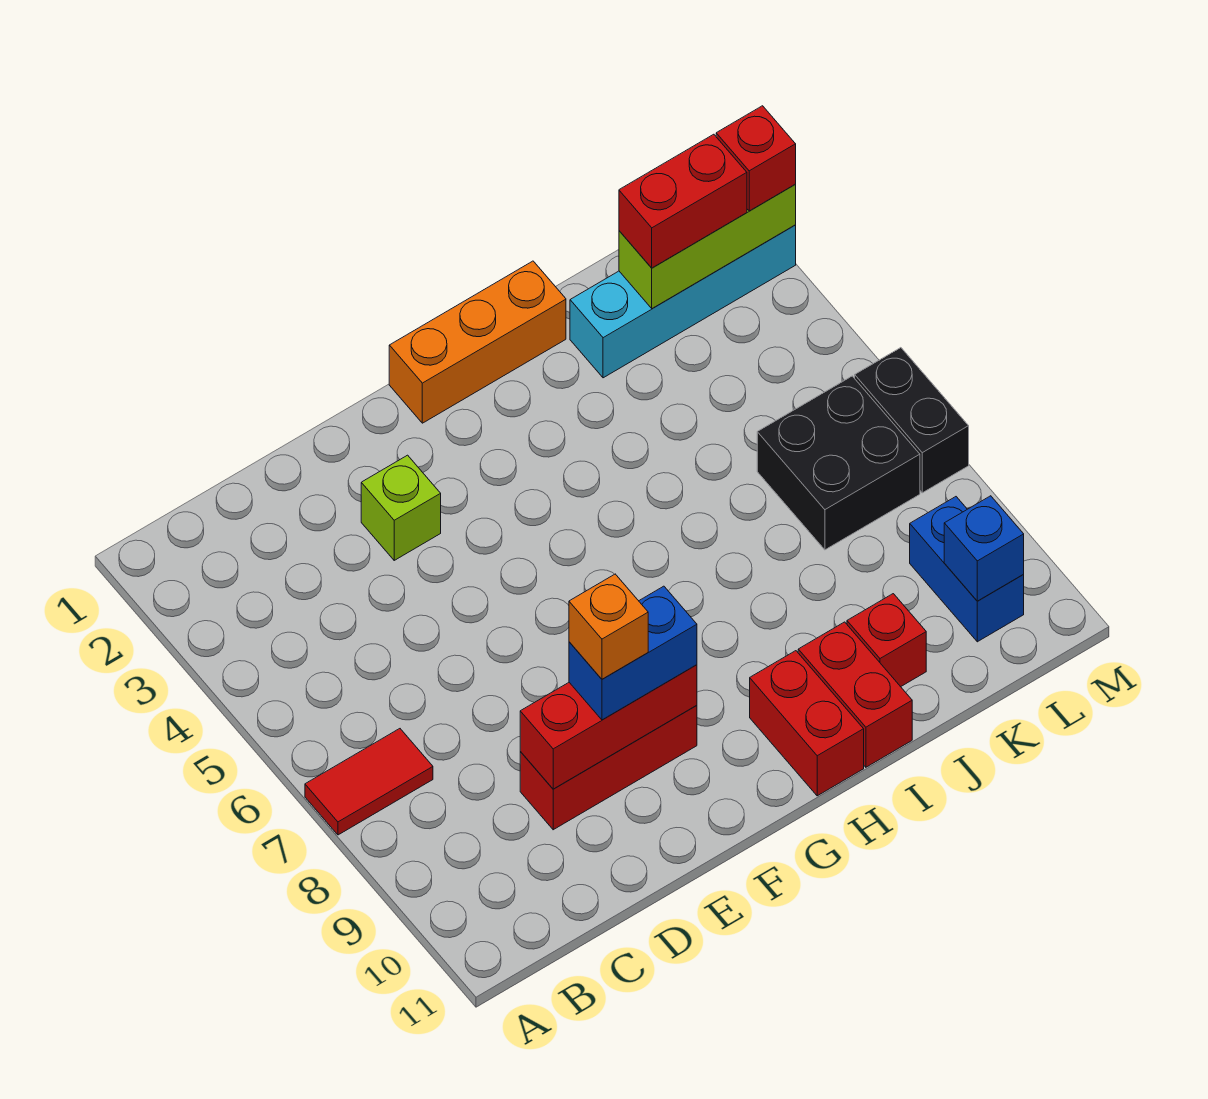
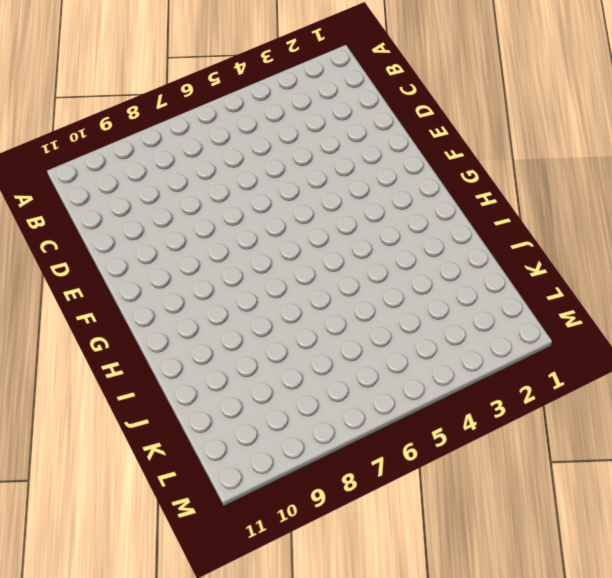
none -> red tile A7:B7 level 1
none -> red brick D9:F9 level 1
none -> lime brick E3 level 1

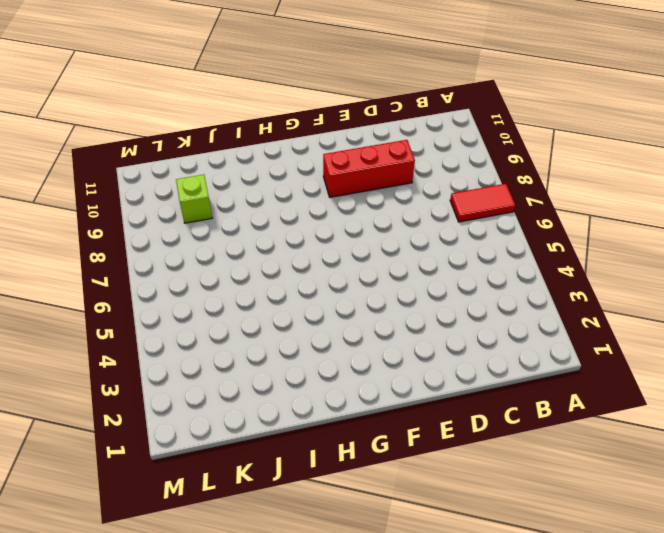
lime brick K9 level 1 -> lime brick E3 level 1
none -> orange brick G1:I1 level 1
none -> red brick H10:H11 level 1
none -> red brick I10:I11 level 1

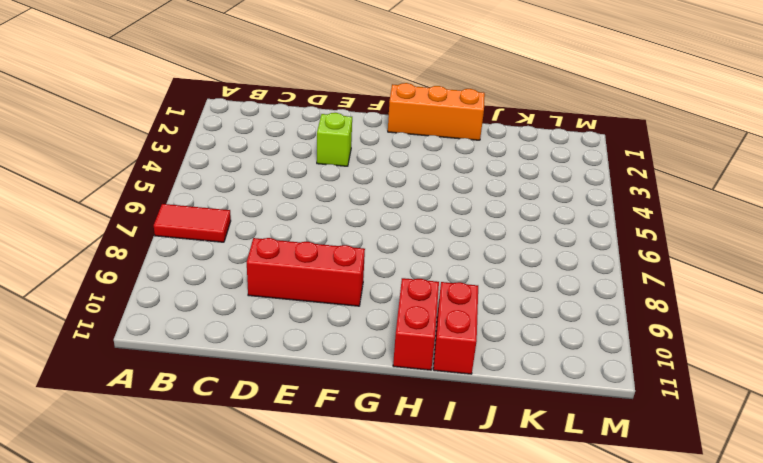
none -> cyan brick J2:M2 level 1
none -> red brick J10 level 1
none -> black brick K6:L7 level 1

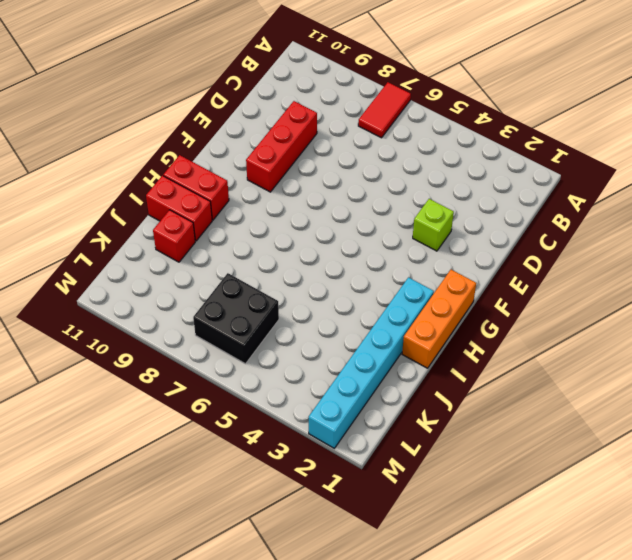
cyan brick H2:M2 level 1 -> cyan brick J2:M2 level 1
none -> blue brick L9:L10 level 1
none -> black brick M6:M7 level 1
none -> red brick D9:F9 level 2

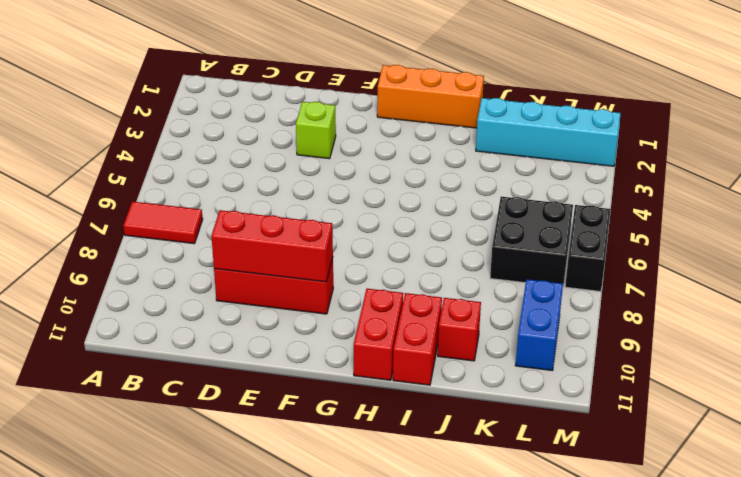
none -> lime brick K2:M2 level 2
none -> blue brick L10 level 2
none -> blue brick E9:F9 level 3

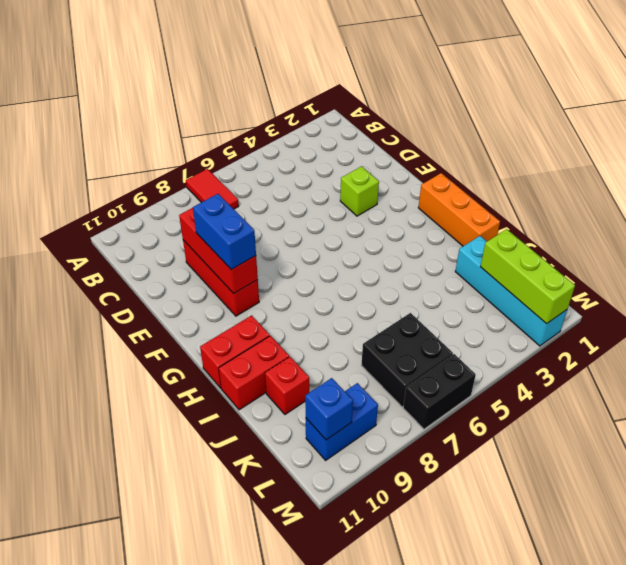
none -> red brick K2:L2 level 3
none -> red brick M2 level 3
none -> orange brick E9 level 4

